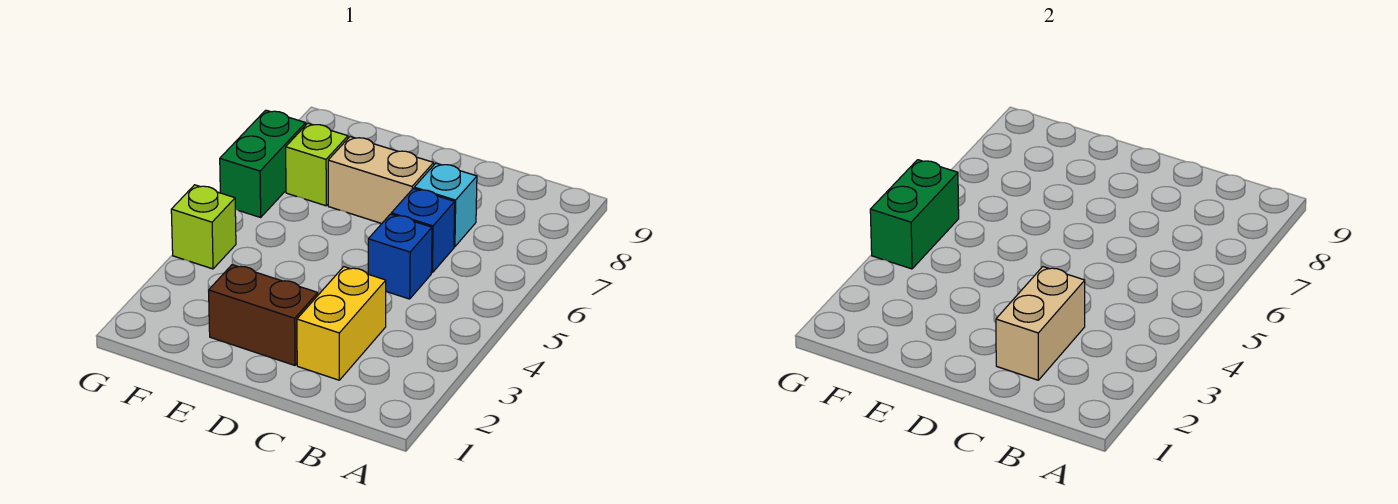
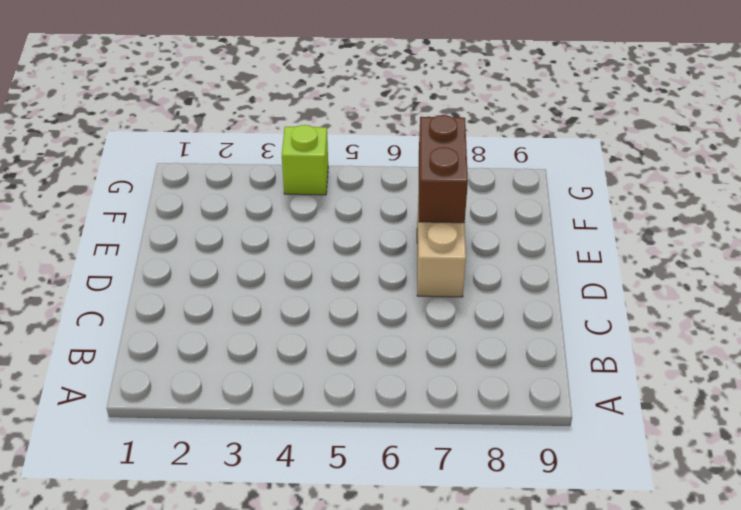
brown brick E7:F7 level 2 -> brown brick D2:E2 level 1
none -> yellow brick C2:C3 level 1
none -> blue brick C5 level 1

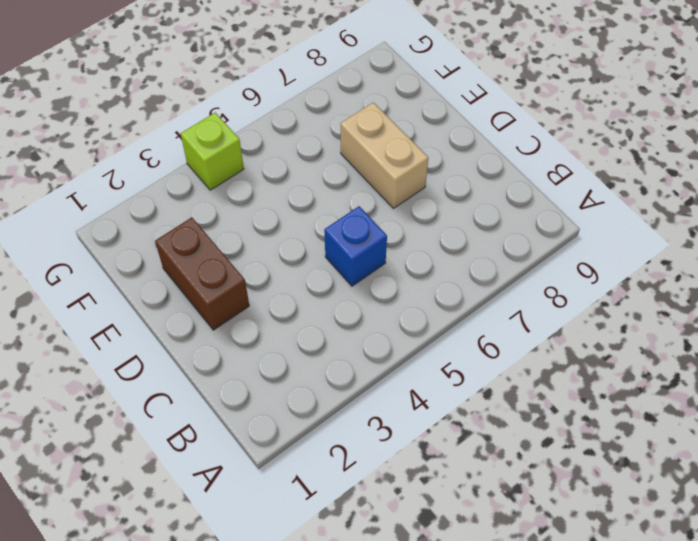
none -> yellow brick C2:C3 level 1
none -> blue brick C6 level 1

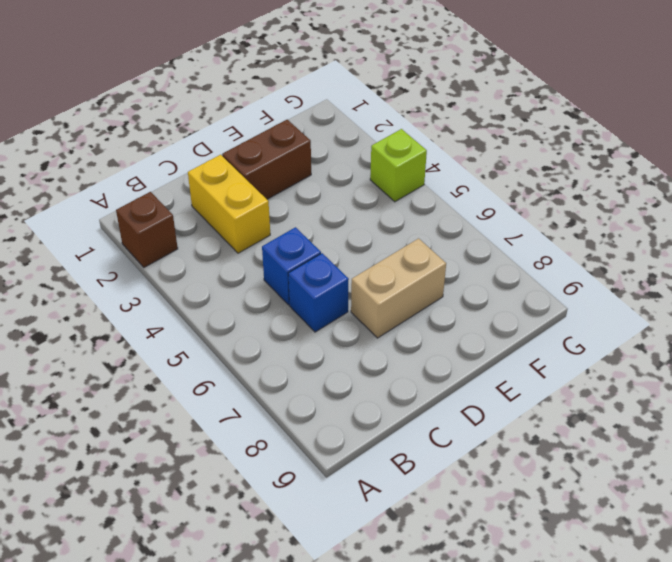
brown brick A2 level 1 -> none
none -> cyan brick C7 level 1
none -> lime brick F7 level 1

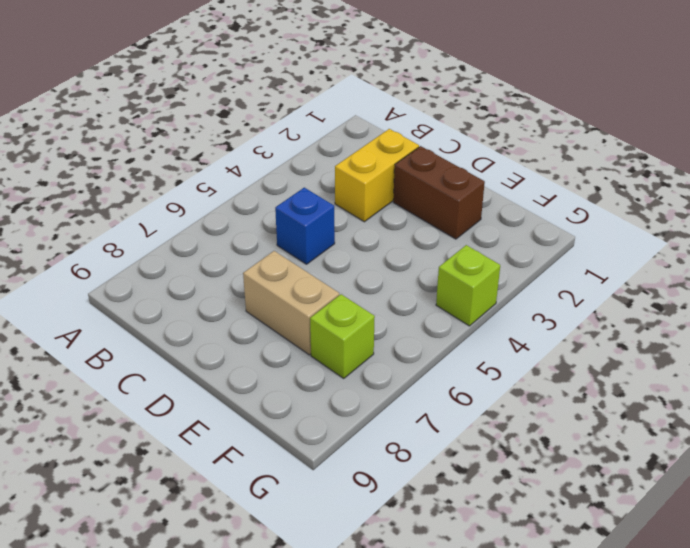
none -> blue brick C6 level 1
none -> cyan brick C7 level 1

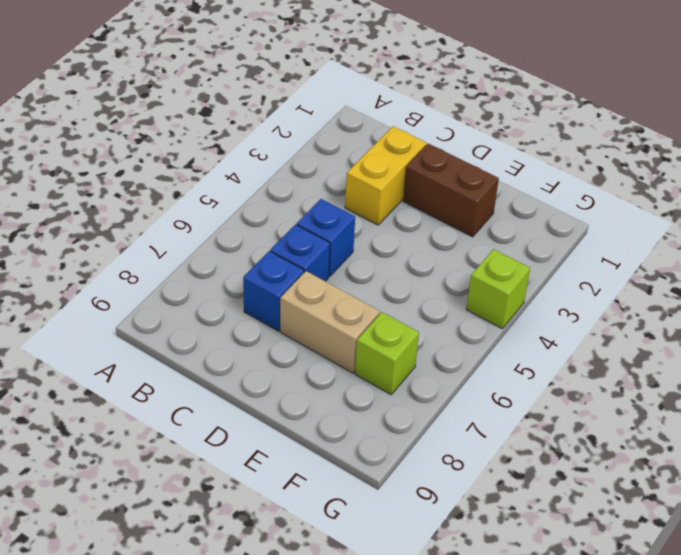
blue brick C7 level 1 -> cyan brick C7 level 1
none -> green brick G6:G7 level 1
none -> tan brick C2:C3 level 2

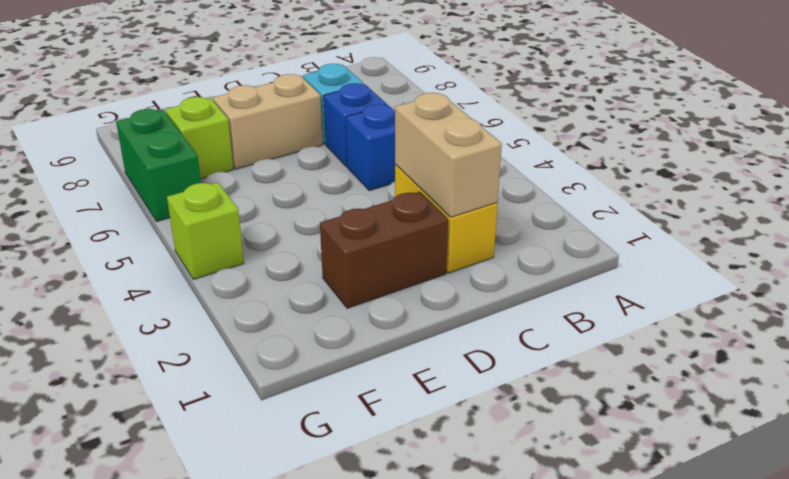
none -> green brick G4:G5 level 2

